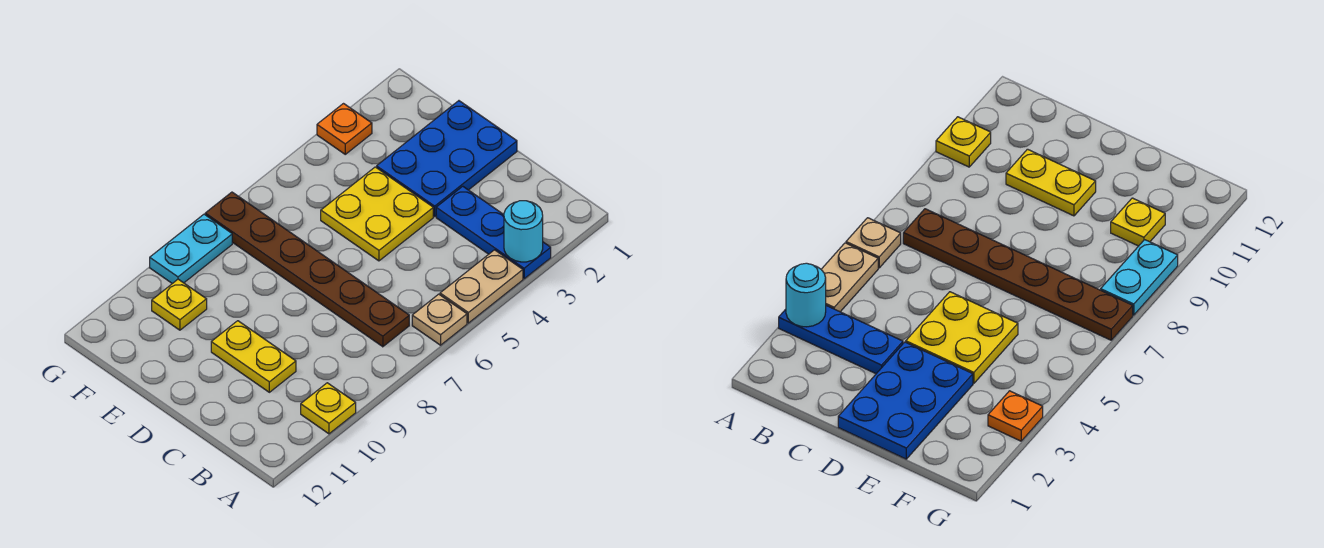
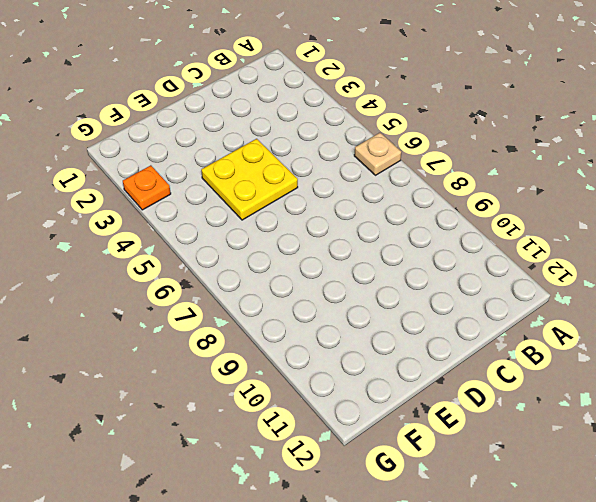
none -> blue plate A3:C3 level 1
none -> tan plate A4:A5 level 1
none -> yellow plate A10 level 1

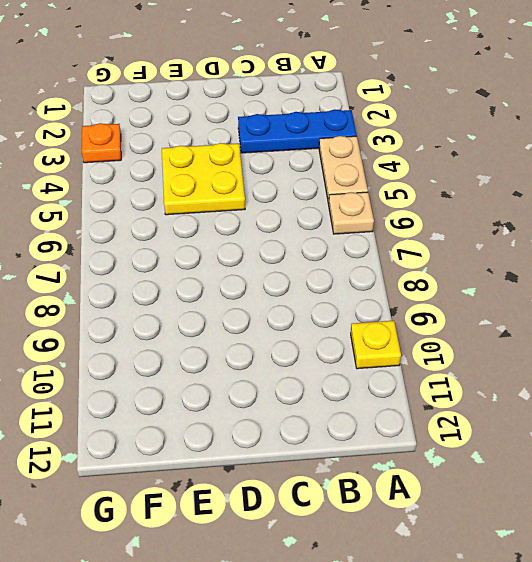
none -> brown plate B7:G7 level 1
none -> yellow plate C10:D10 level 1
none -> blue plate D1:E3 level 1

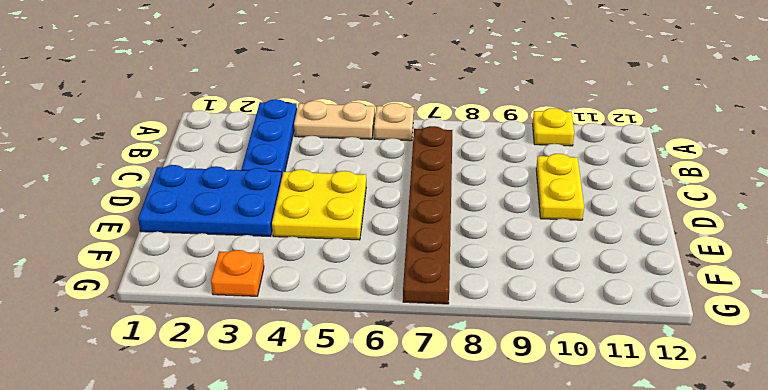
none -> yellow plate F10 level 1
none -> cyan plate G8:G9 level 1
none -> cyan round brick A3 level 2

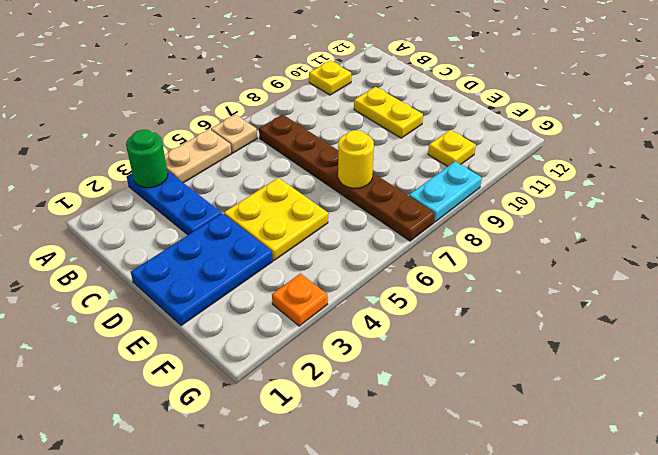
green round brick A3 level 2 -> cyan round brick A3 level 2
yellow round brick E7 level 2 -> none

